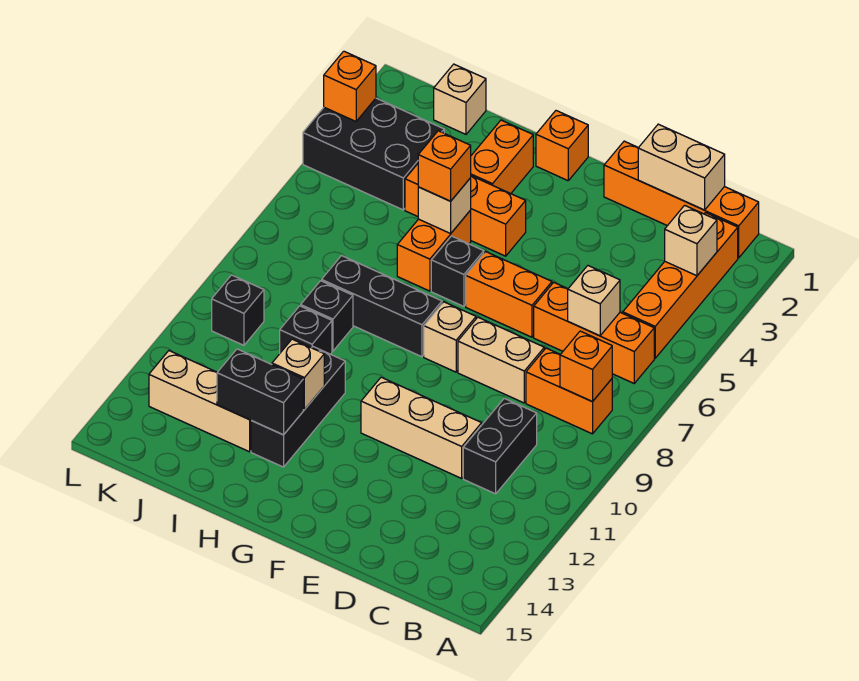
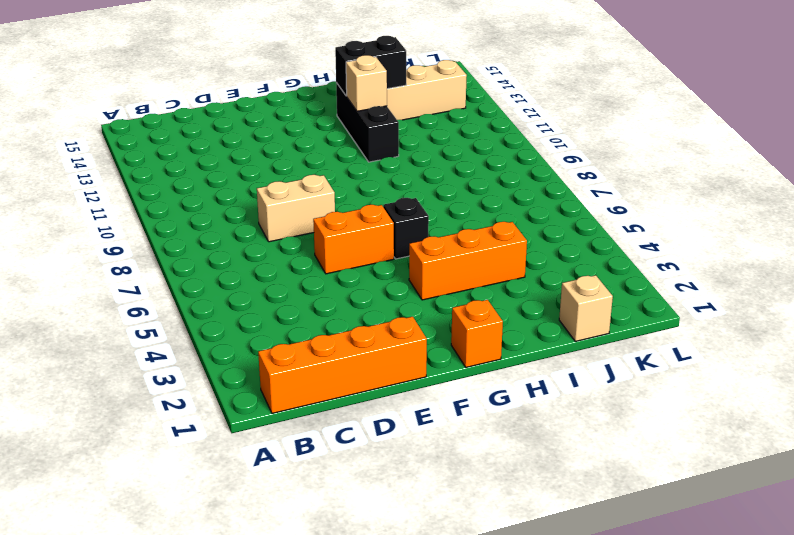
none -> orange brick B2:B5 level 1
none -> orange brick B6:D6 level 1
none -> orange brick B8:C8 level 1
none -> black brick C10:C11 level 1

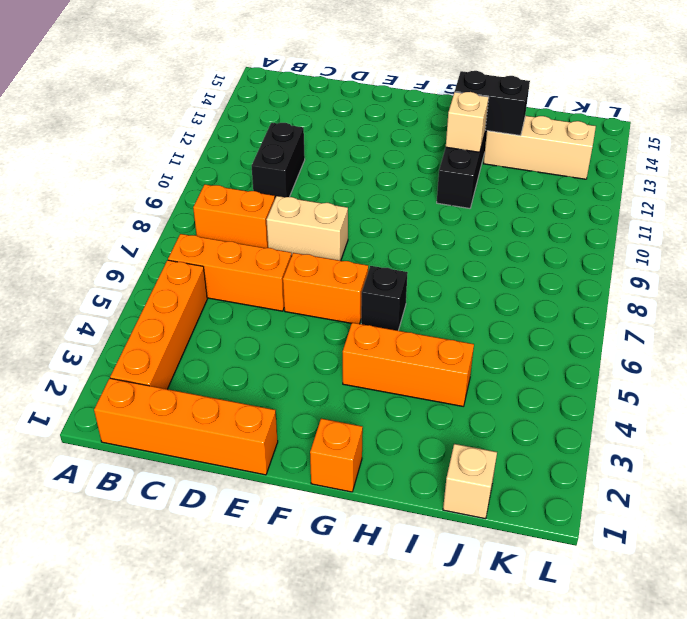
none -> tan brick D11:F11 level 1
none -> tan brick F8 level 1
none -> black brick G8:I8 level 1
none -> orange brick H2:H3 level 1

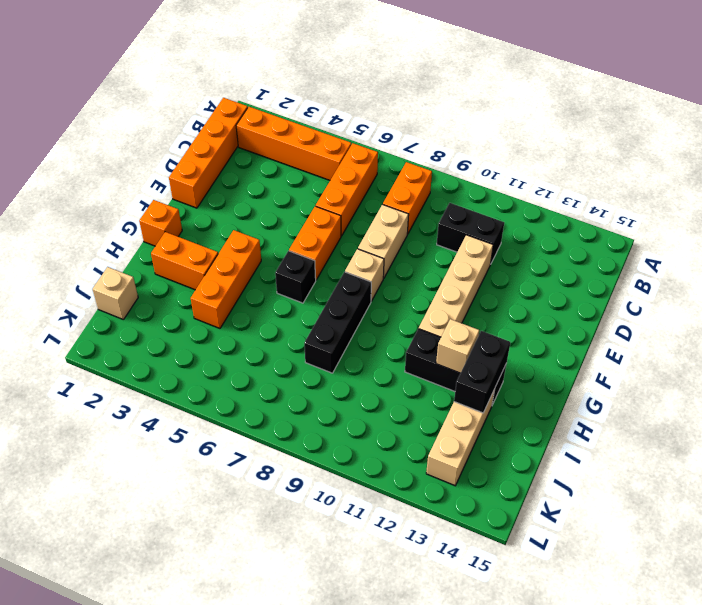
tan brick D11:G11 level 1 -> tan brick D11:F11 level 1
none -> orange brick H5:H6 level 1
none -> black brick I9 level 1
none -> black brick I10 level 1
none -> black brick J3:L4 level 1

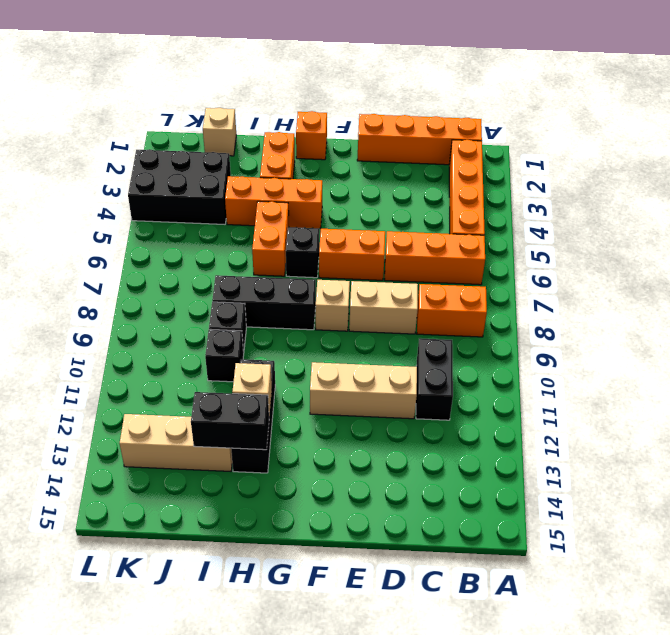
none -> black brick K10 level 1
none -> tan brick B3 level 2
none -> orange brick B8 level 2
none -> tan brick C1:D1 level 2

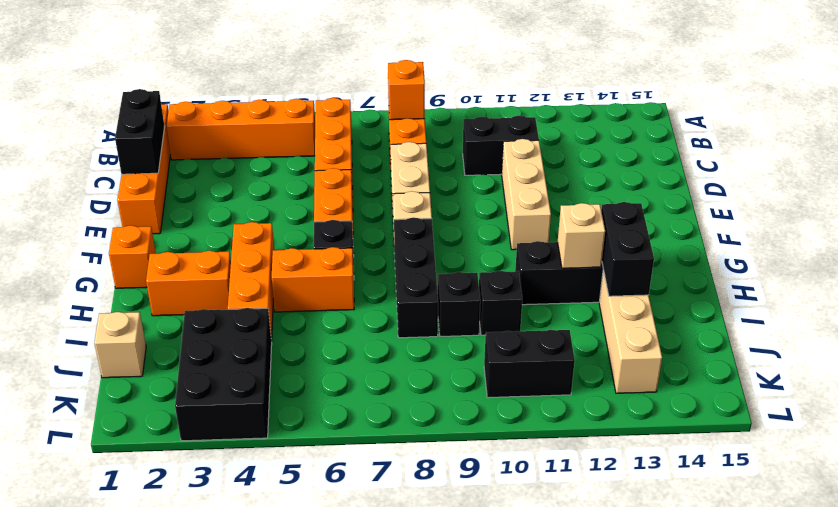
black brick C1:D1 level 2 -> tan brick C1:D1 level 2
black brick K10:K11 level 1 -> black brick K10 level 1
none -> tan brick B3 level 2
none -> tan brick C6 level 2
none -> tan brick H5 level 2
none -> orange brick L3 level 2

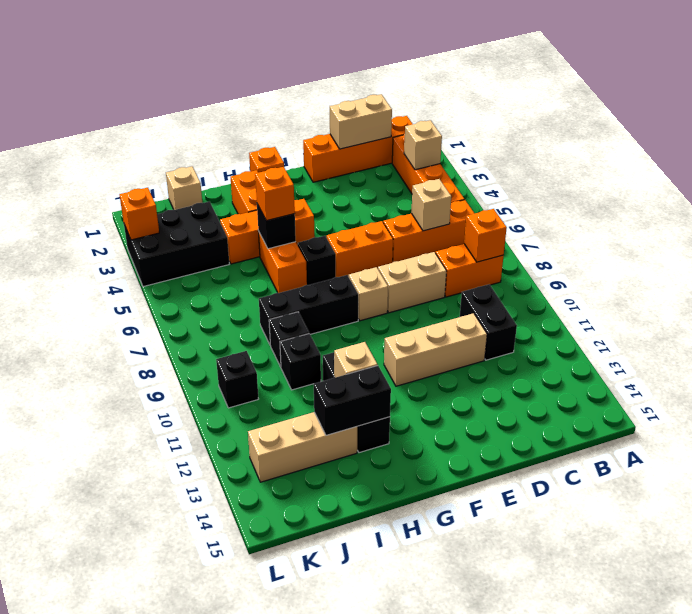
black brick H5 level 2 -> tan brick H5 level 2

